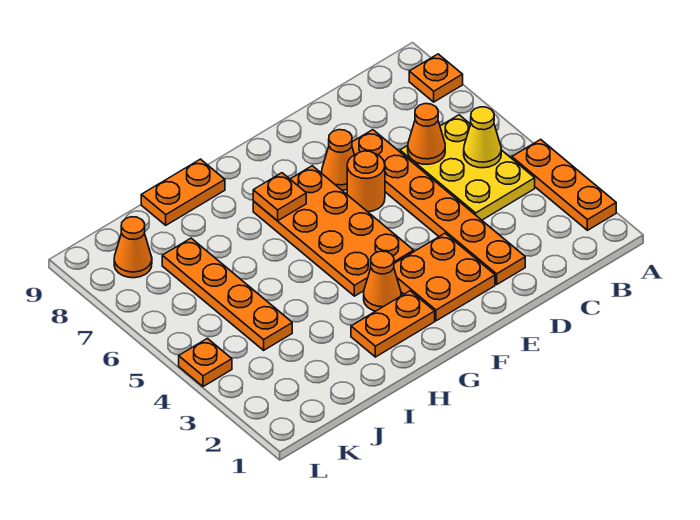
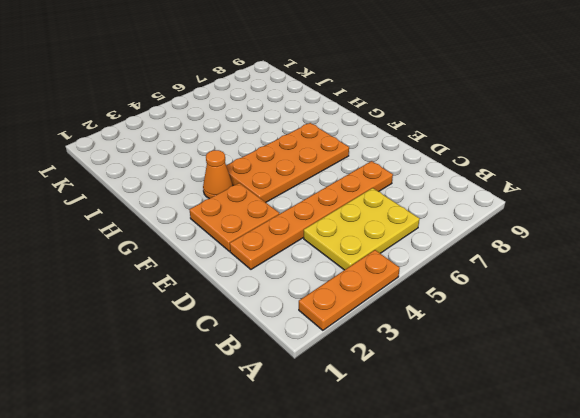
none -> orange plate A8 level 1
none -> orange round brick E6 level 1
none -> orange cone E7 level 1

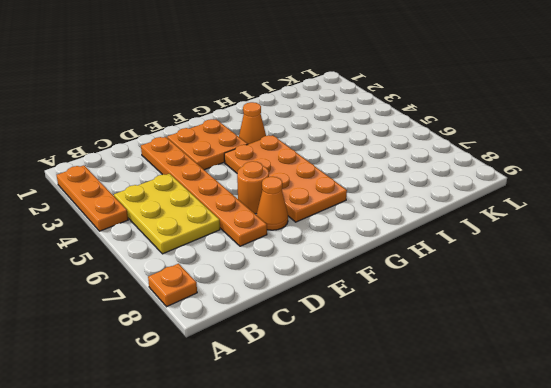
none -> orange plate G2:H2 level 1
none -> orange plate H9:I9 level 1
none -> orange plate J4:J7 level 1

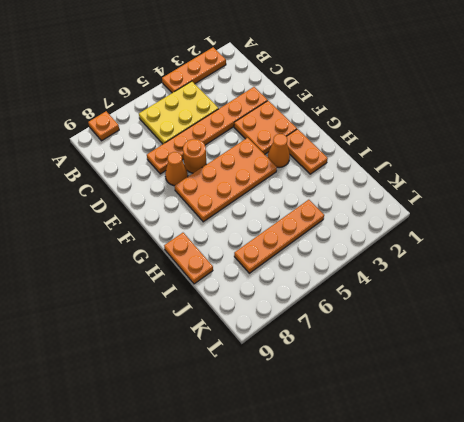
none -> orange cone K8 level 1
none -> orange plate L4 level 1
none -> yellow cone B5 level 2

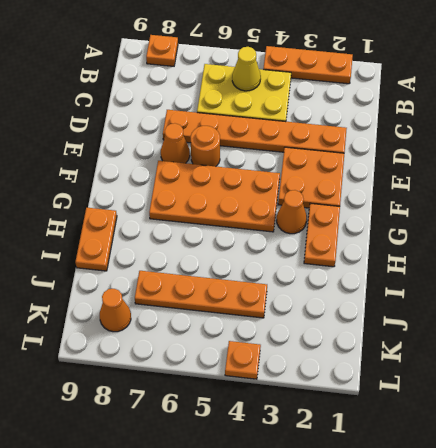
none -> orange cone C6 level 2
none -> orange plate G7 level 2

